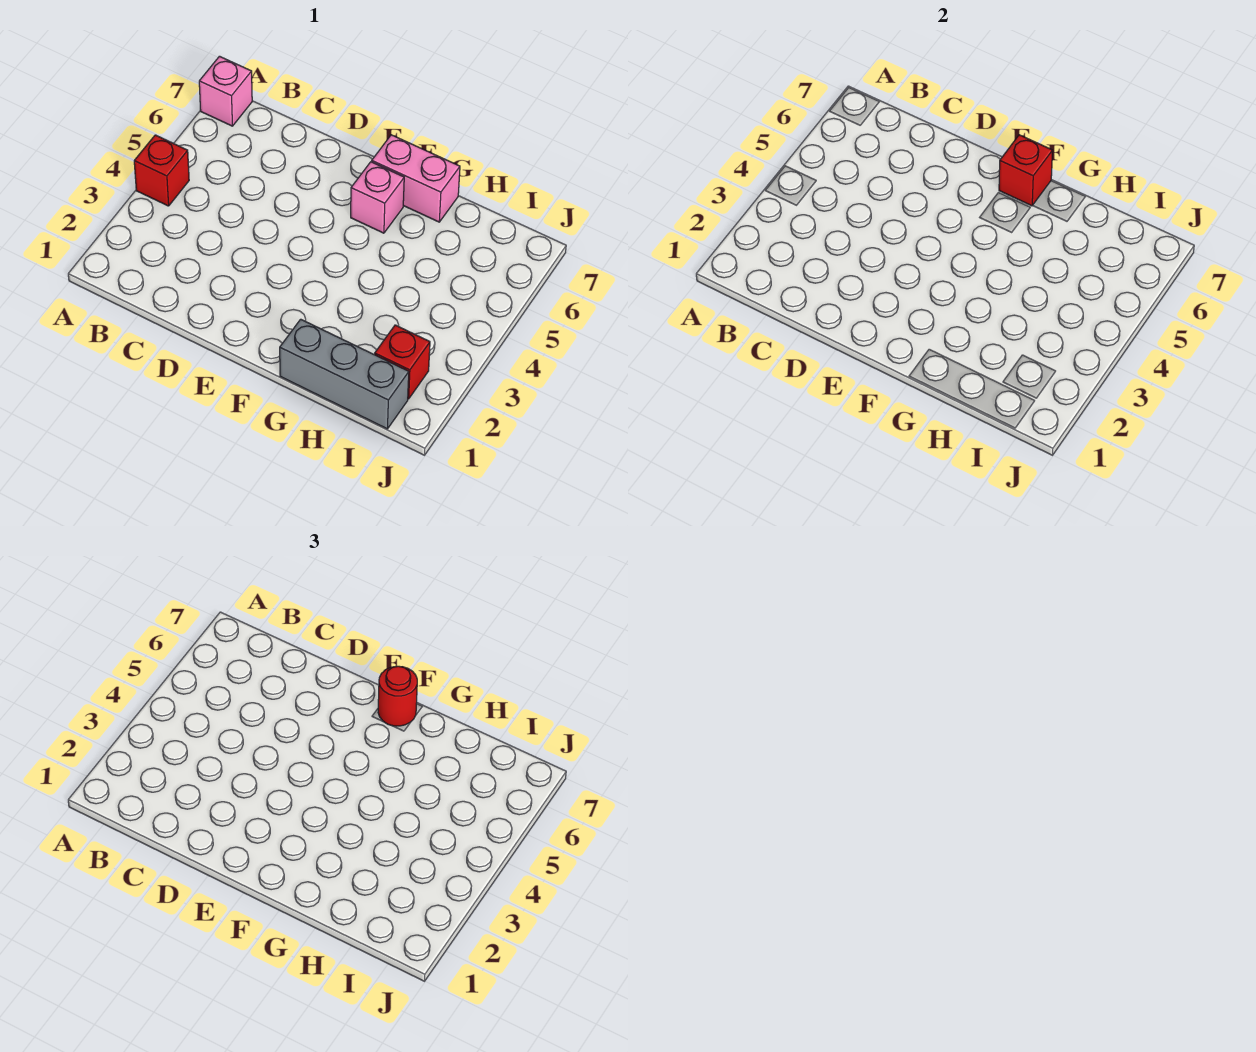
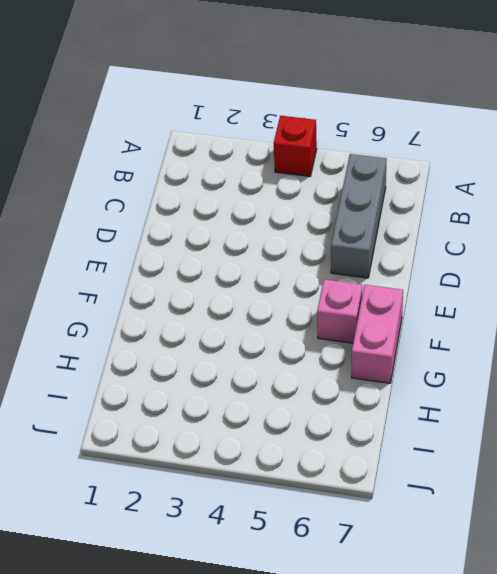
grey brick B6:D6 level 1 -> grey brick G1:I1 level 1
none -> pink brick A7 level 1
none -> red brick I2 level 1

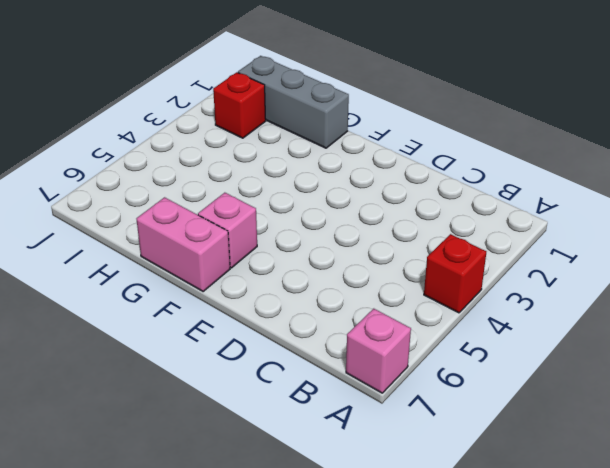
none -> red brick F7 level 2
none -> red round brick F7 level 3

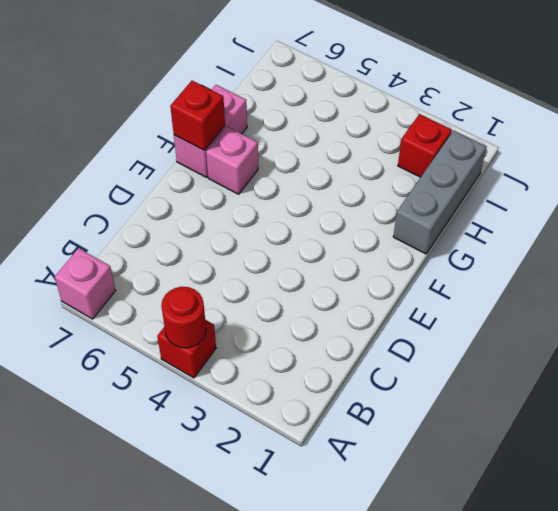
red round brick A4 level 2 -> red round brick F7 level 3

